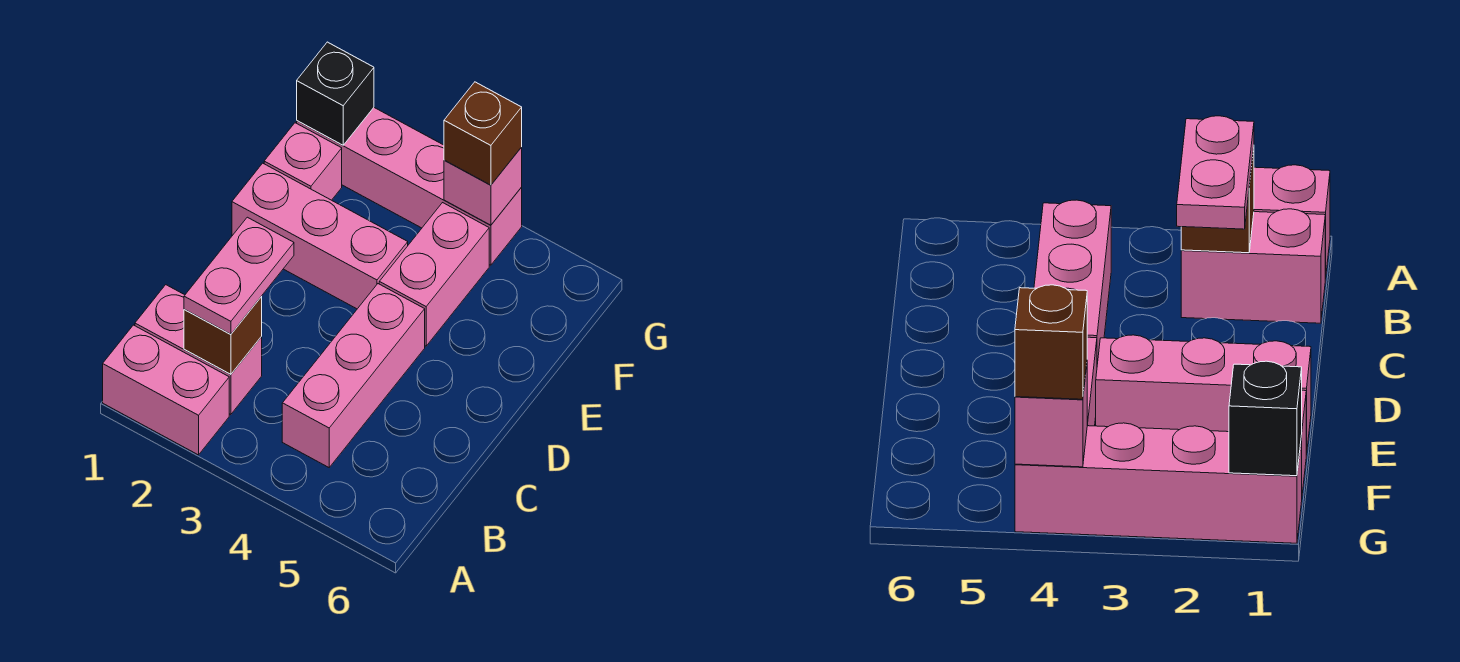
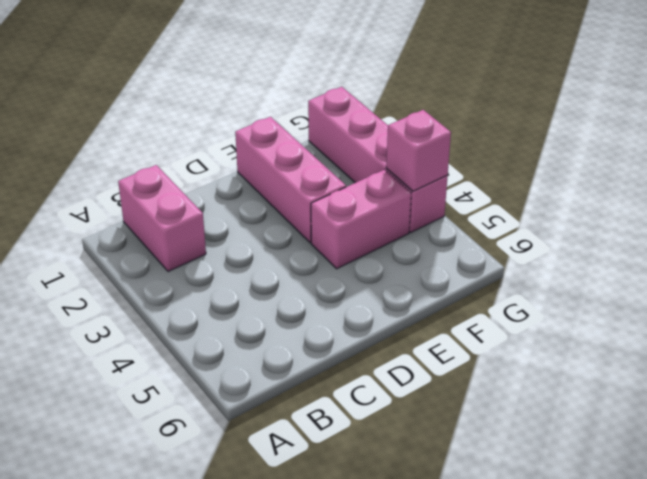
none -> pink brick A1:A2 level 1
none -> pink brick B4:D4 level 1
none -> pink brick F1 level 1

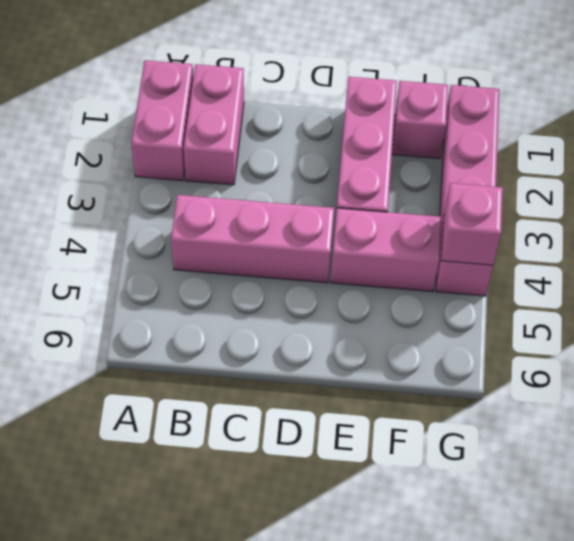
none -> brown brick B2 level 2
none -> black brick G1 level 2
none -> pink plate B2:C2 level 3

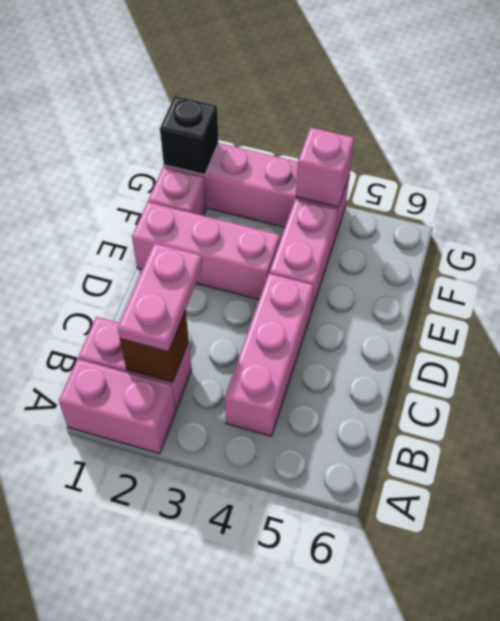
none -> brown brick G4 level 3

